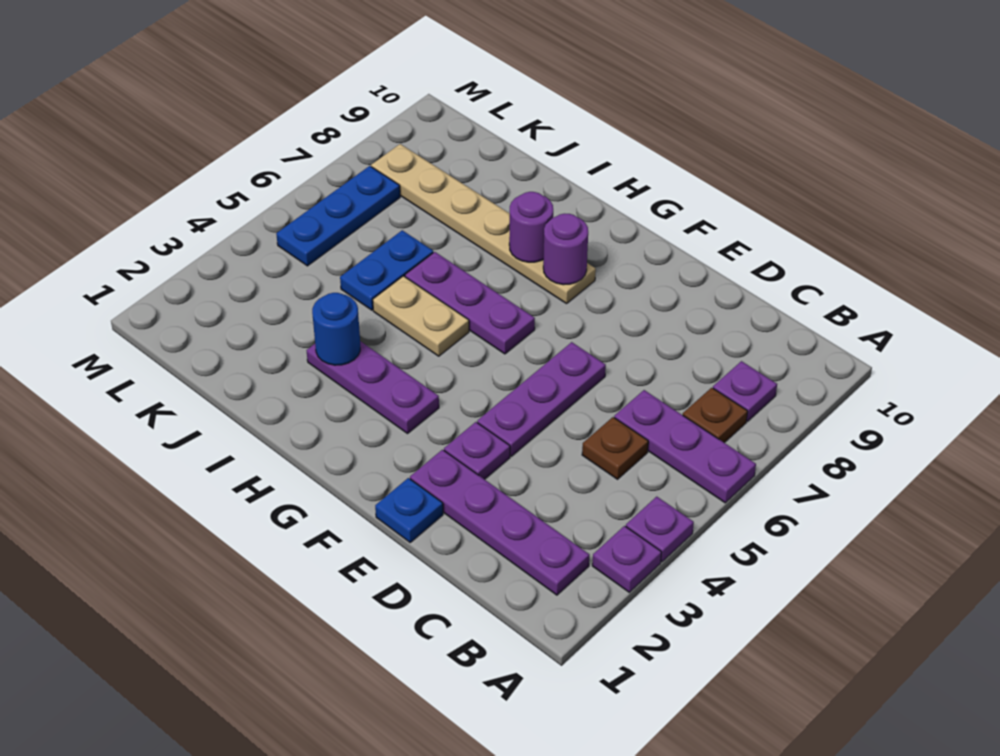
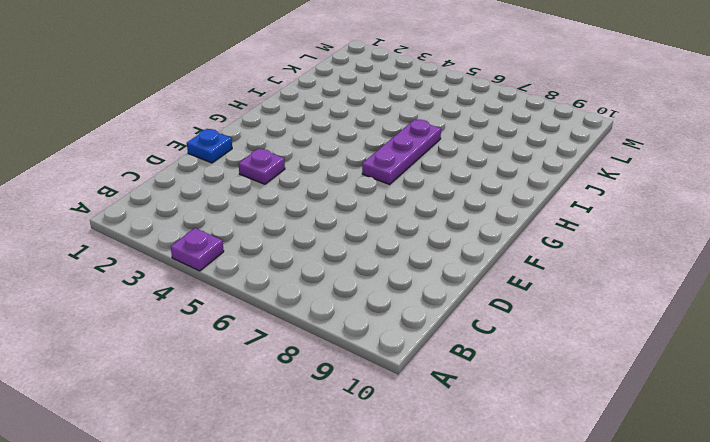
none -> purple plate A3 level 1
none -> purple plate A6:C6 level 1
none -> purple plate B2:E2 level 1

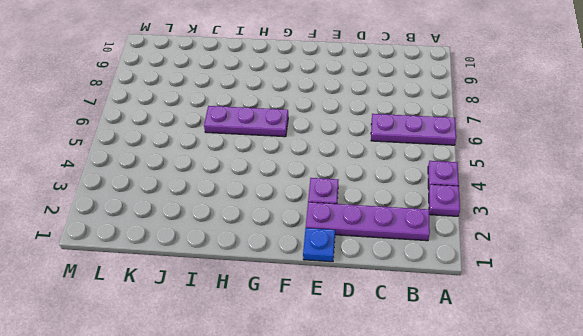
none -> brown plate B7 level 1
none -> purple plate B8 level 1
none -> brown plate C5 level 1

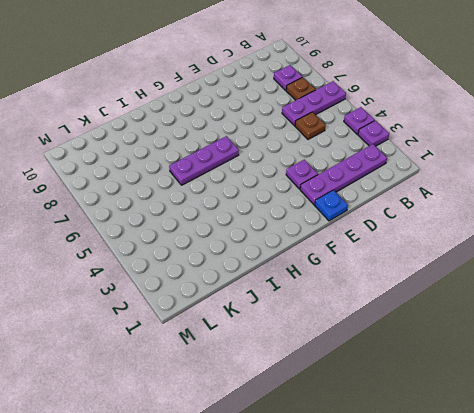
none -> purple plate E4:E6 level 1
none -> purple plate G3:I3 level 1
none -> tan plate G8:L8 level 1

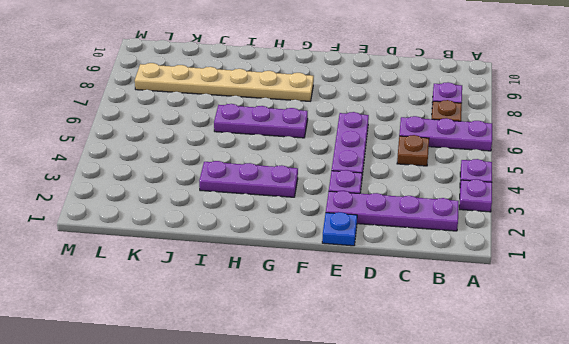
none -> tan plate H5:I5 level 1
none -> blue plate J5:J6 level 1
none -> blue plate L5:L7 level 1

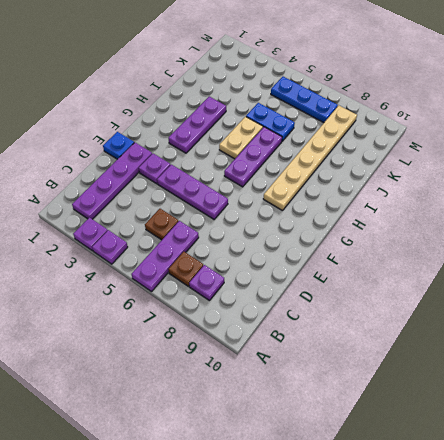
none -> purple round brick G8 level 2
none -> purple round brick H8 level 2
none -> blue round brick I3 level 2

